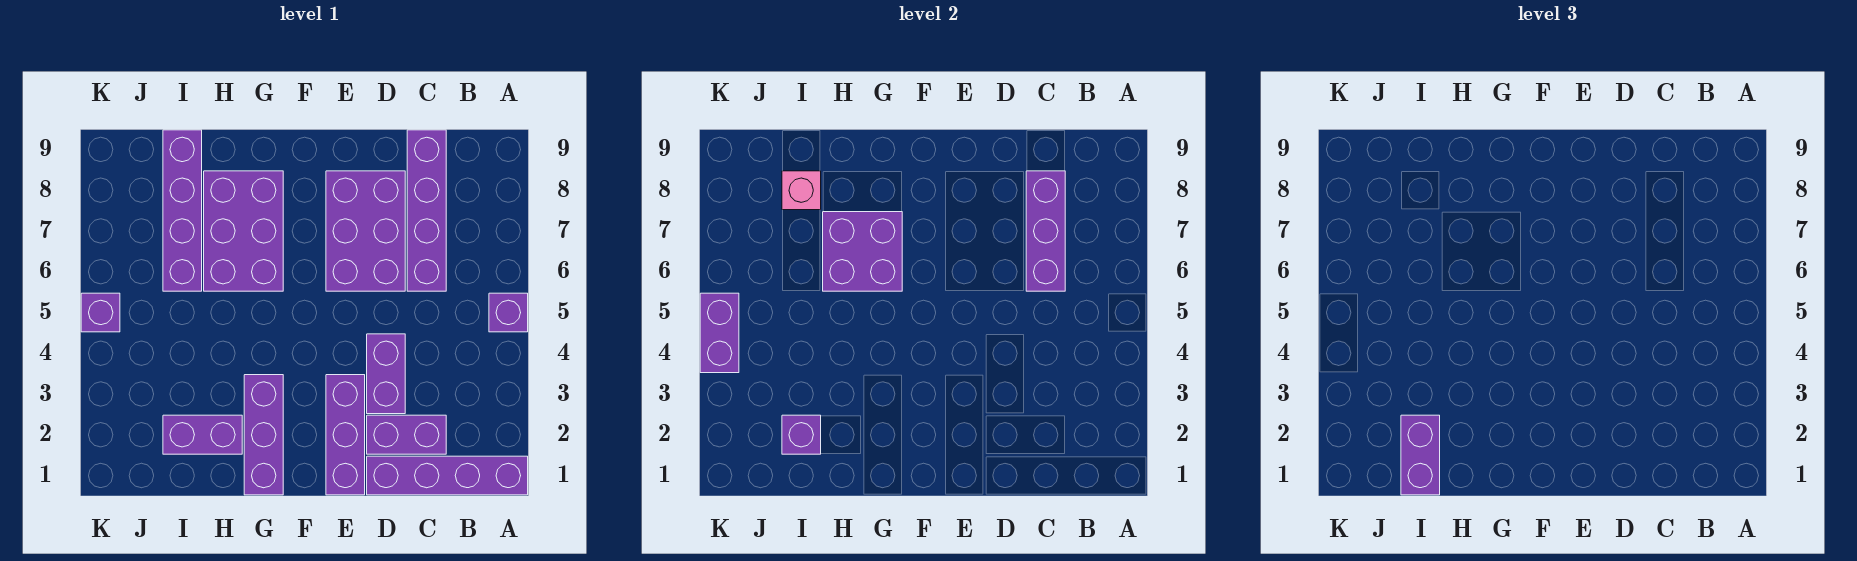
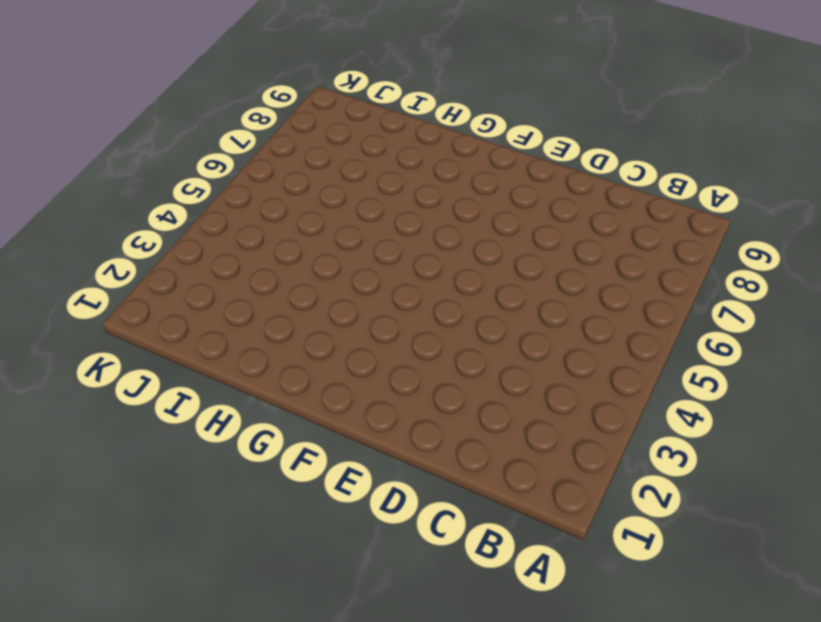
none -> purple brick A1:D1 level 1
none -> purple brick A5 level 1
none -> purple brick C2:D2 level 1

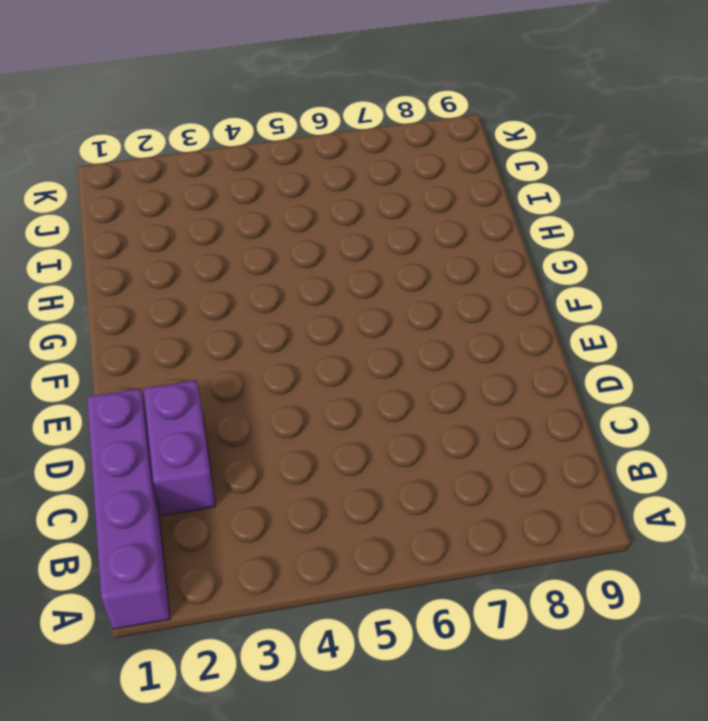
none -> purple brick A5 level 1
none -> purple brick C6:C9 level 1
none -> purple brick D3:D4 level 1

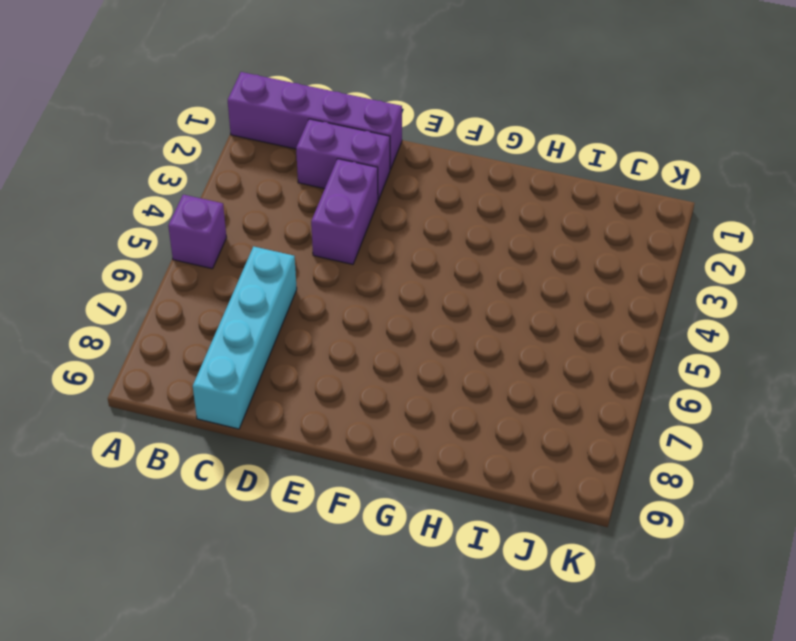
cyan brick C6:C9 level 1 -> purple brick C6:C9 level 1
none -> purple brick D6:E8 level 1
none -> purple brick E1:E3 level 1
none -> purple brick G1:G3 level 1

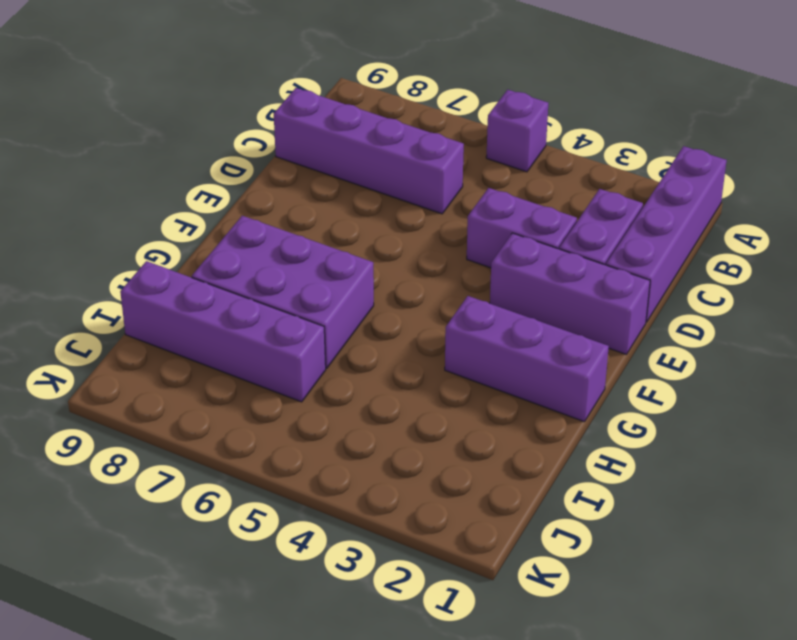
none -> purple brick D6:E8 level 1
none -> purple brick H2:I2 level 1
none -> purple brick K5 level 1

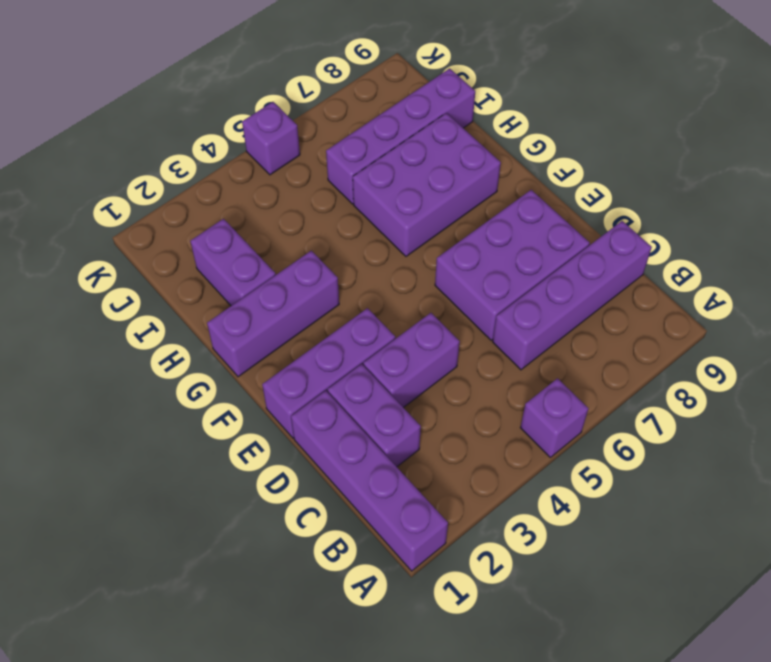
none -> purple brick C6:C8 level 2
none -> purple brick G6:H7 level 2
none -> purple brick I2 level 2

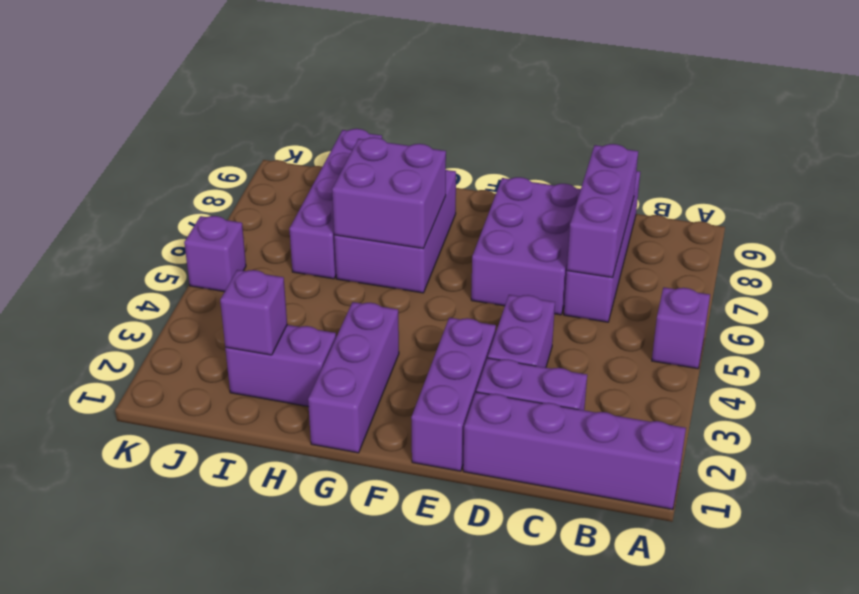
none -> pink brick I8 level 2
none -> purple brick K4:K5 level 2
none -> purple brick I1:I2 level 3

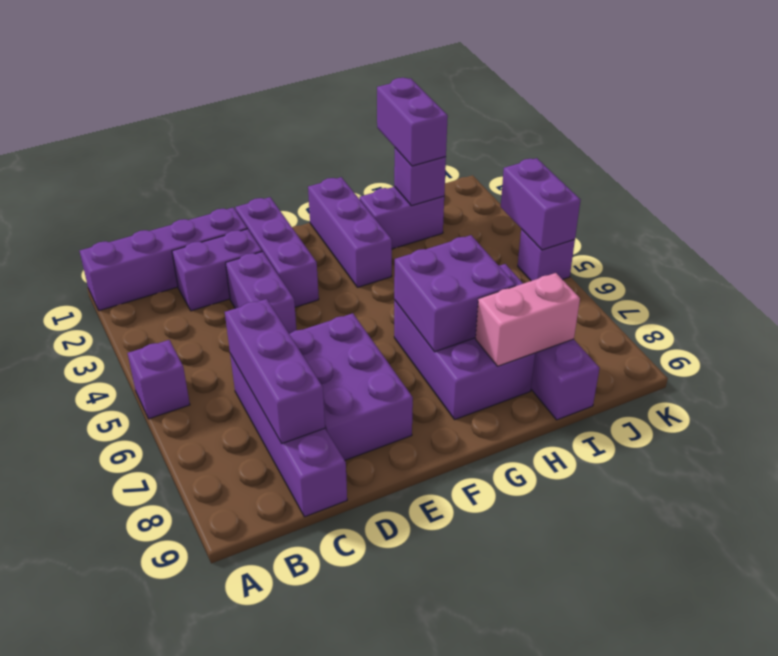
pink brick H8:I8 level 2 -> pink brick I8 level 2

